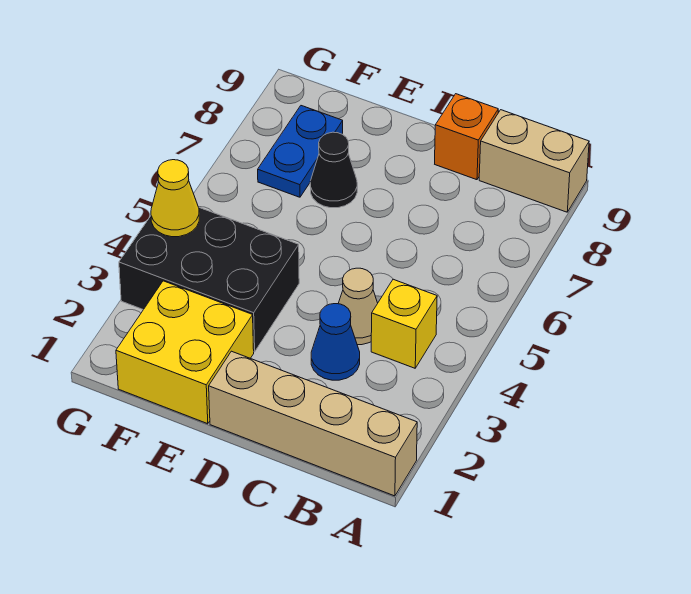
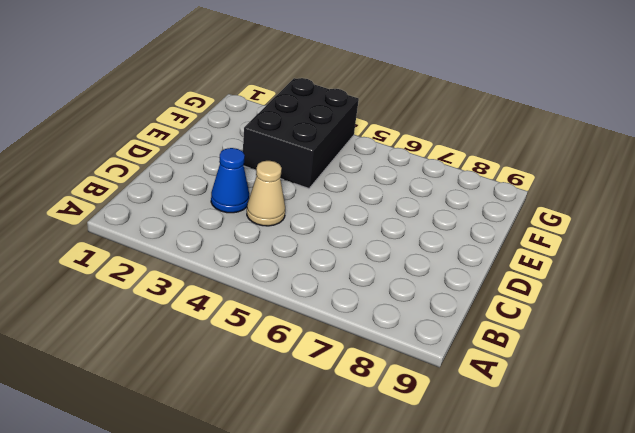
none -> tan brick A1:D1 level 1
none -> tan brick A9:B9 level 1

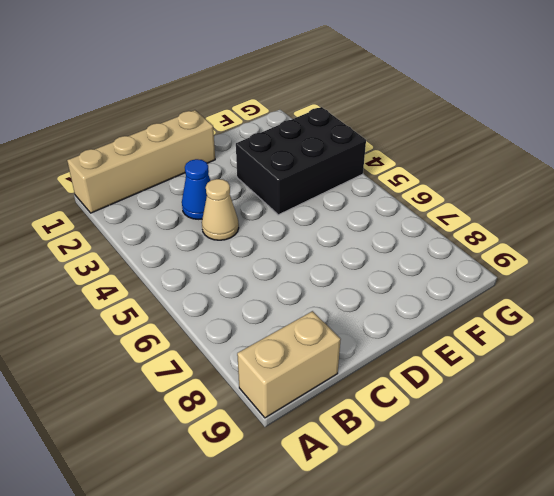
none -> yellow brick B4 level 1
none -> orange brick C9 level 1

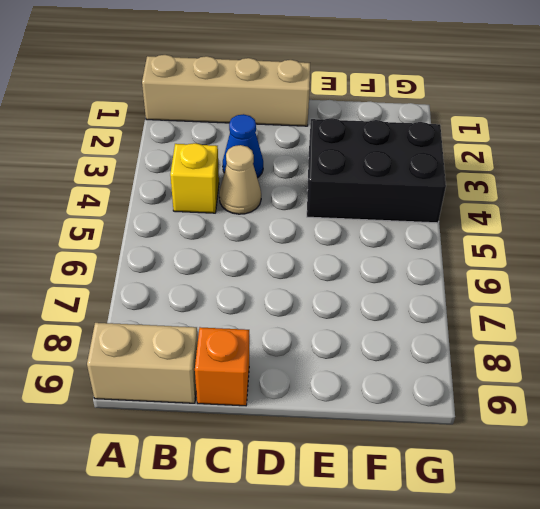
none -> yellow brick E1:F2 level 1
none -> black cone E7 level 1

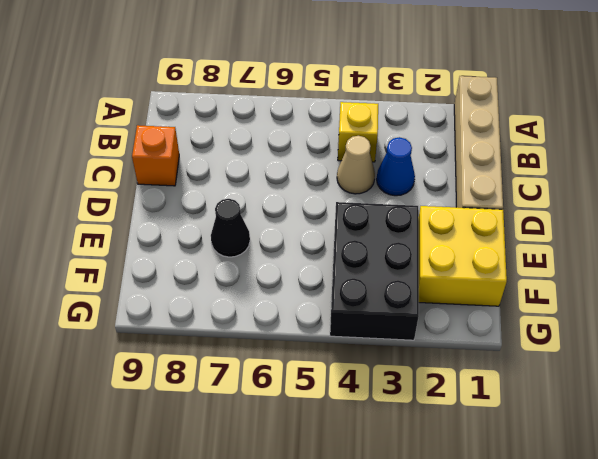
none -> tan brick A9:B9 level 1
none -> blue plate F7:F8 level 1

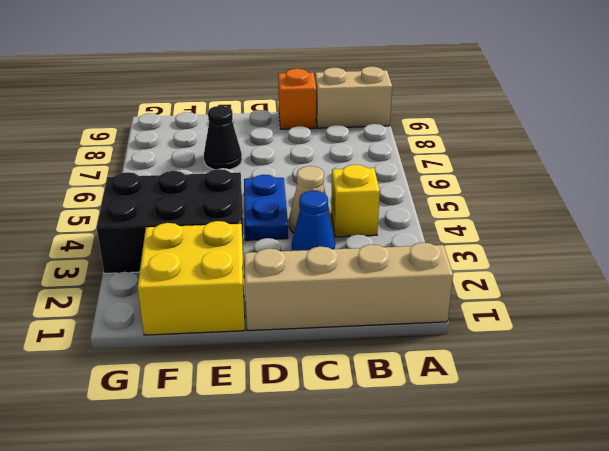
blue plate D4:D5 level 1 -> blue plate F7:F8 level 1
none -> yellow cone G4 level 2

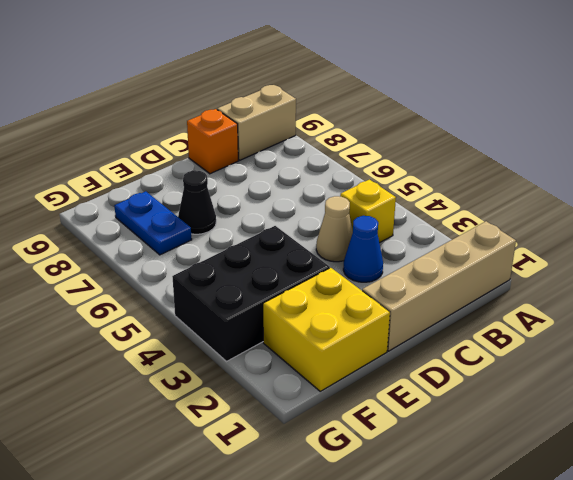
none -> yellow cone G4 level 2

